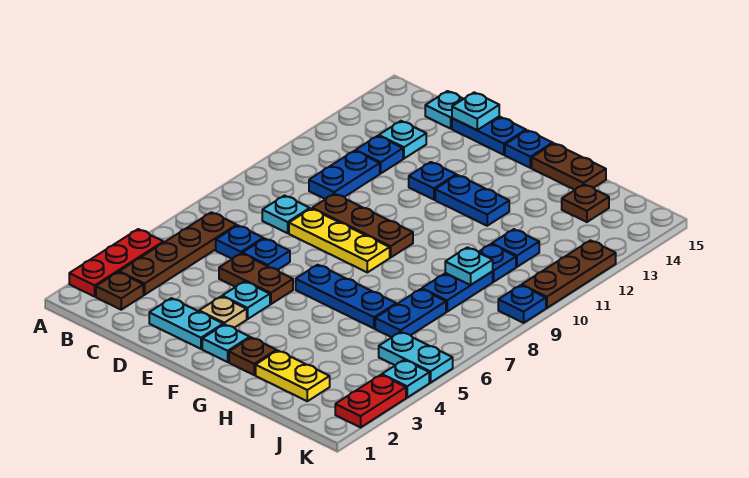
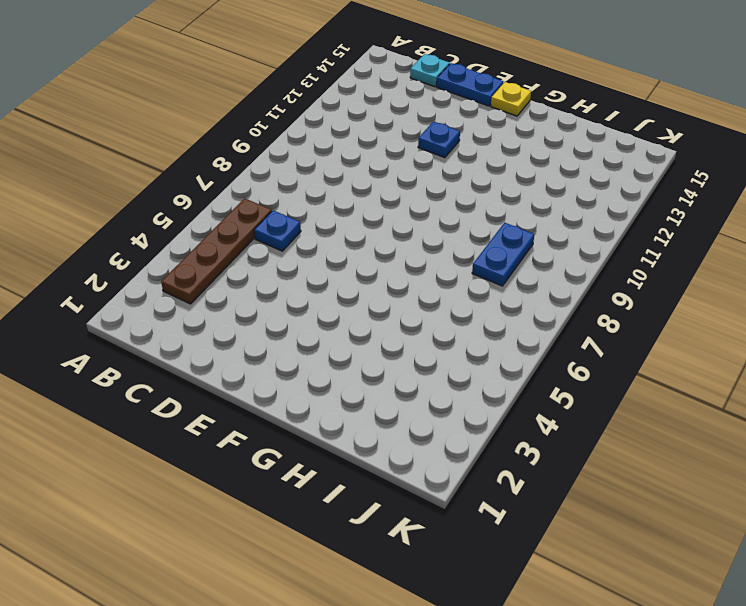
yellow plate F15 level 1 -> blue plate F15 level 1
none -> red plate A2:A4 level 1
none -> brown plate B2 level 1
none -> cyan plate C8 level 1
none -> blue plate C10:C11 level 1

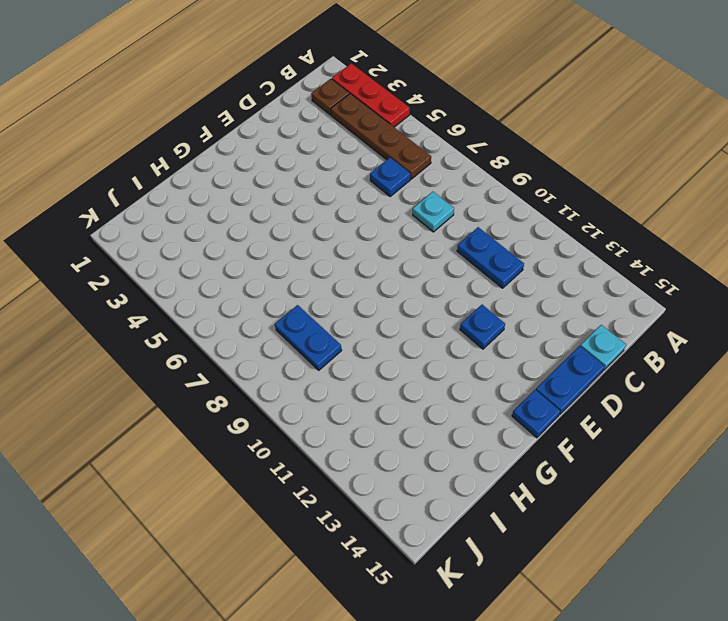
none -> blue plate C12 level 1
none -> cyan plate C13 level 1
none -> cyan plate D2:E2 level 1
none -> brown plate D5:E5 level 1

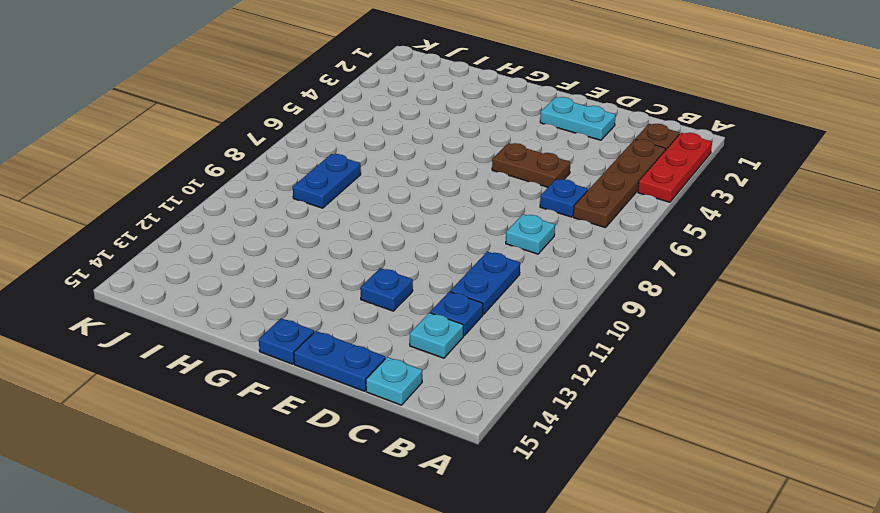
none -> blue plate D6 level 1
none -> yellow plate D8:F8 level 1
none -> brown plate D9:F9 level 1
none -> tan plate E3 level 1

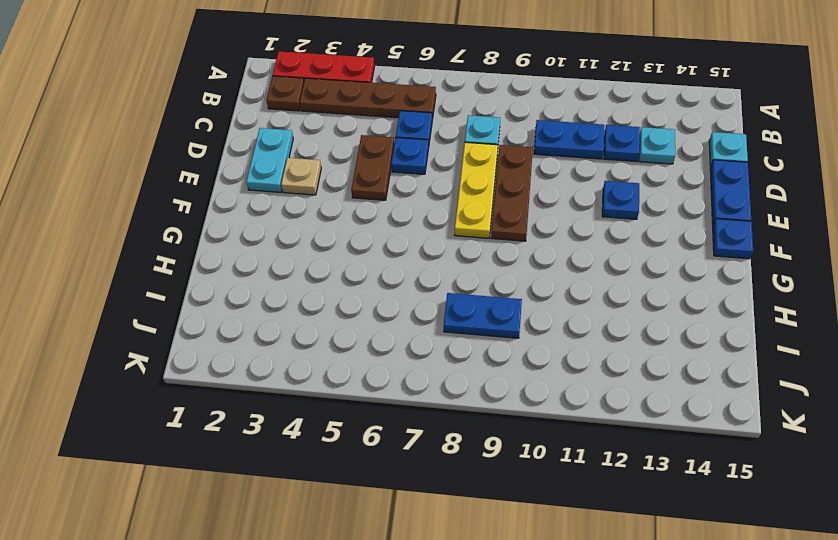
none -> cyan plate E4 level 1
none -> cyan plate F2 level 1
none -> blue plate F6:H6 level 1
none -> blue plate F12:G12 level 1

